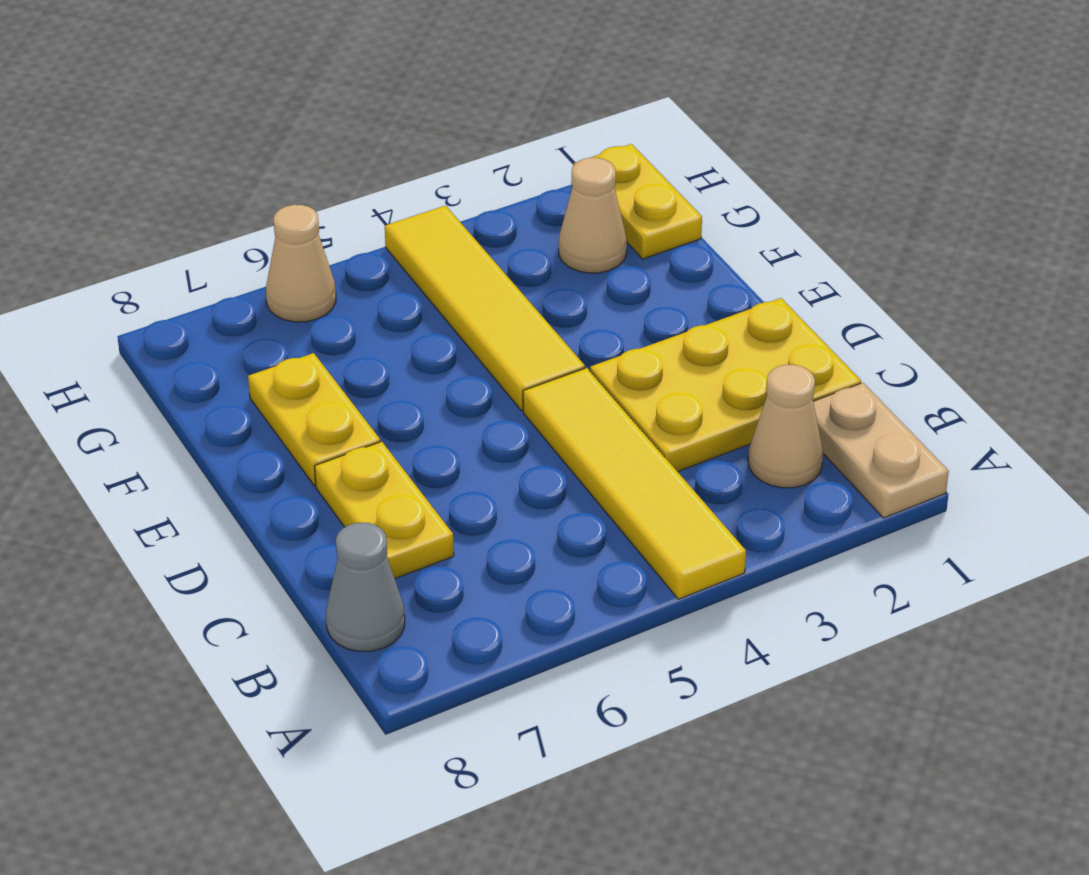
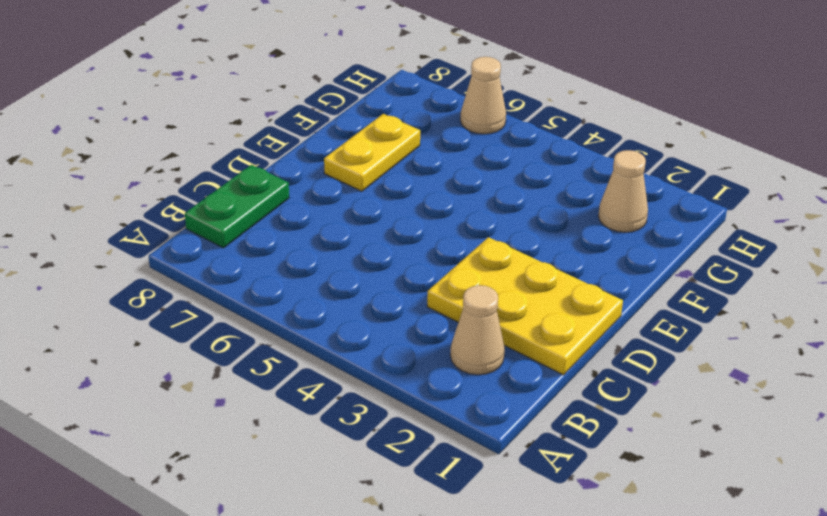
green plate B8:C8 level 1 -> grey cone B8 level 1
none -> tan plate A1:B1 level 1
none -> yellow tile A4:D4 level 1

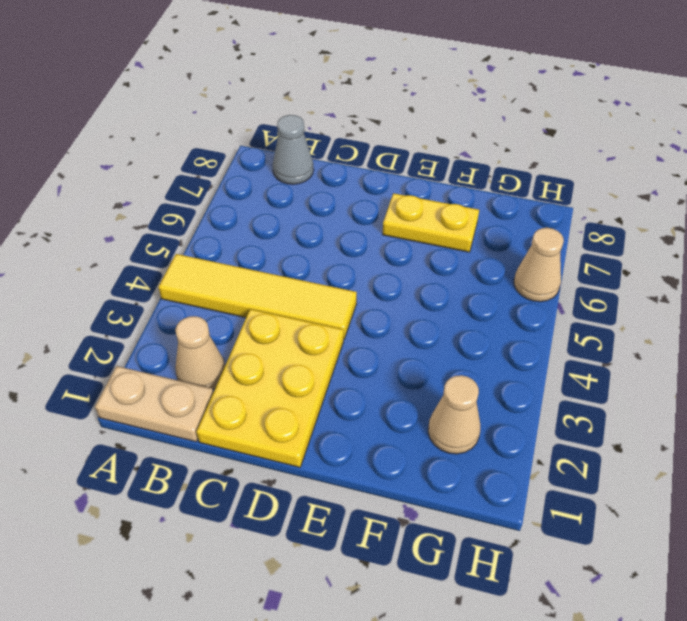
none -> yellow plate C7:D7 level 1
none -> yellow tile E4:H4 level 1

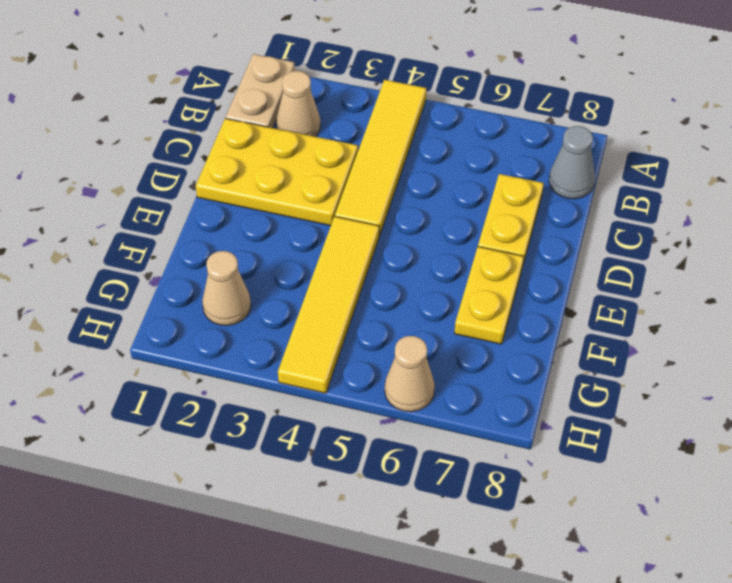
none -> yellow plate G1:H1 level 1

